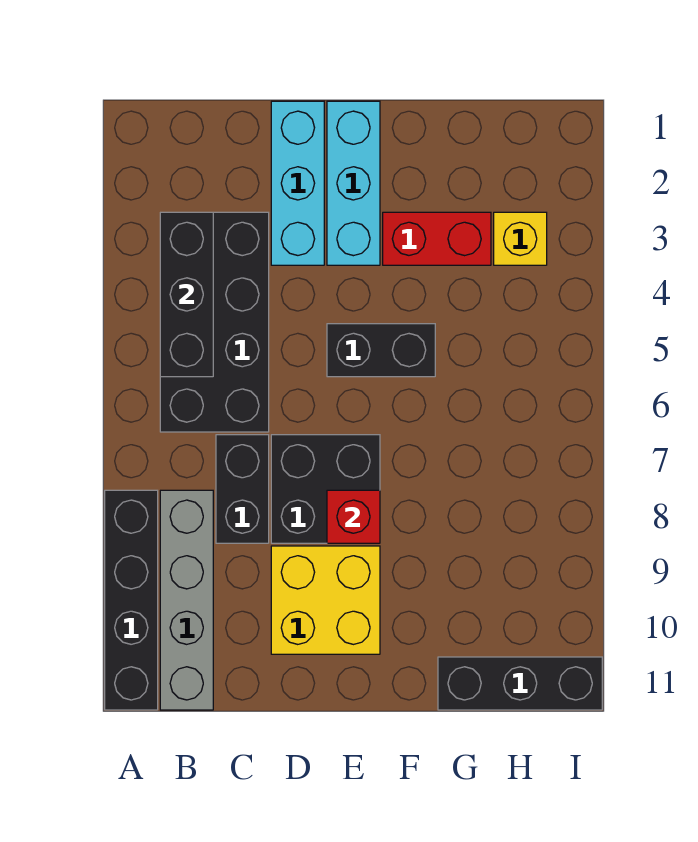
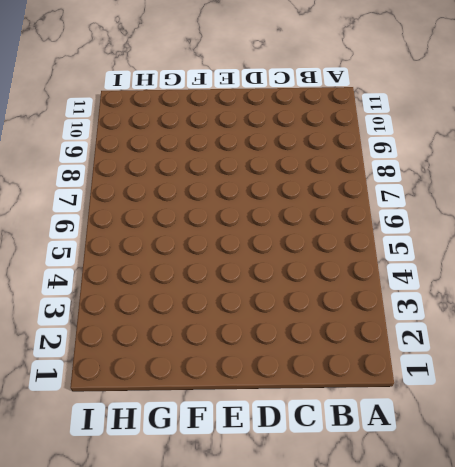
none -> black brick A8:A11 level 1
none -> black brick B3:C6 level 1
none -> grey brick B8:B11 level 1

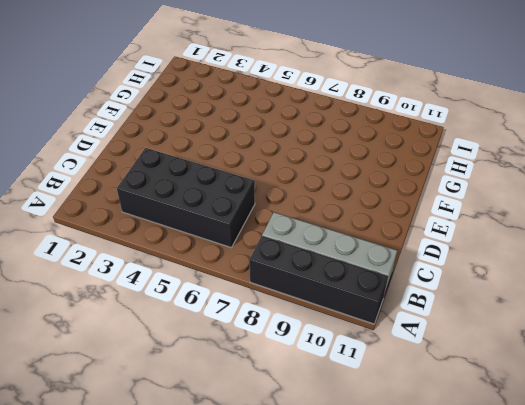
none -> black brick C7:C8 level 1
none -> cyan brick D1:D3 level 1
none -> black brick D7:E8 level 1

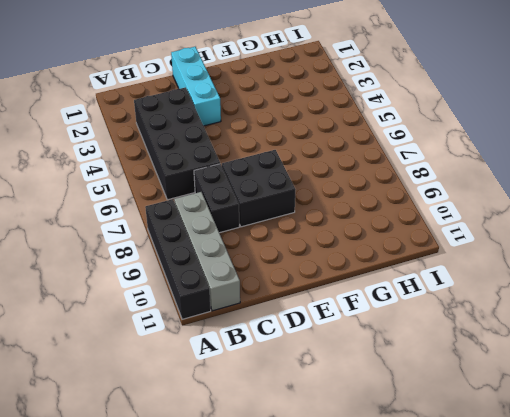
none -> yellow brick D9:E10 level 1
none -> cyan brick E1:E3 level 1
none -> black brick E5:F5 level 1

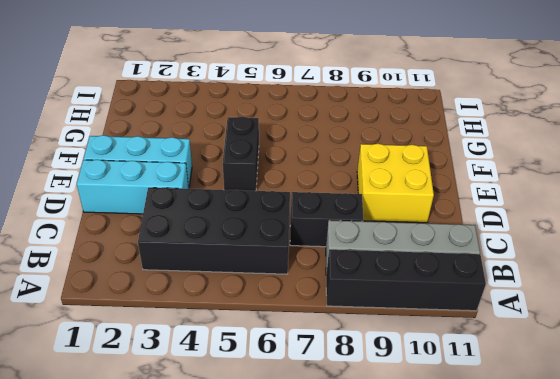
none -> black brick D7:E8 level 1
none -> red brick F3:G3 level 1
none -> black brick G11:I11 level 1

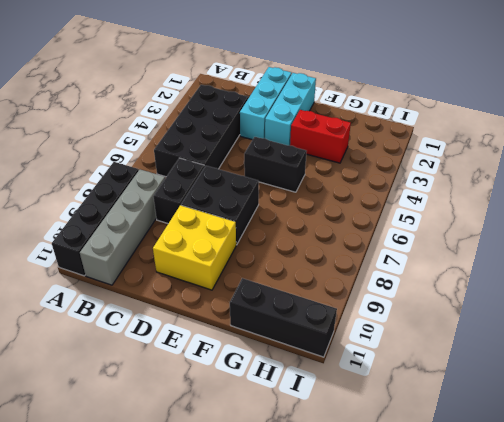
none -> yellow brick H3 level 1
none -> black brick B3:B5 level 2
none -> red brick E8 level 2

